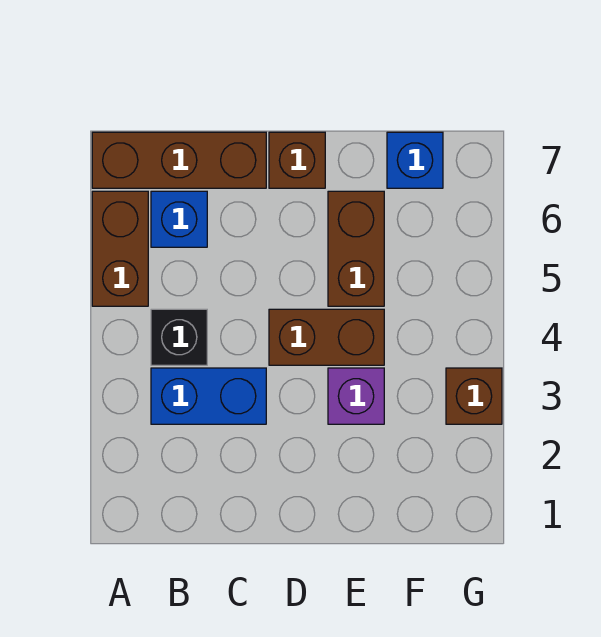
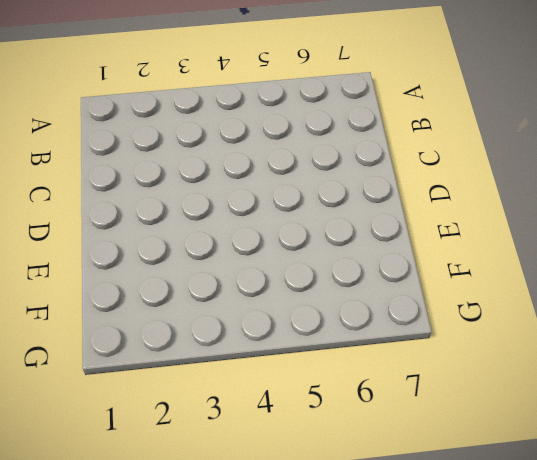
none -> brown brick A5:A6 level 1
none -> brown brick A7:C7 level 1

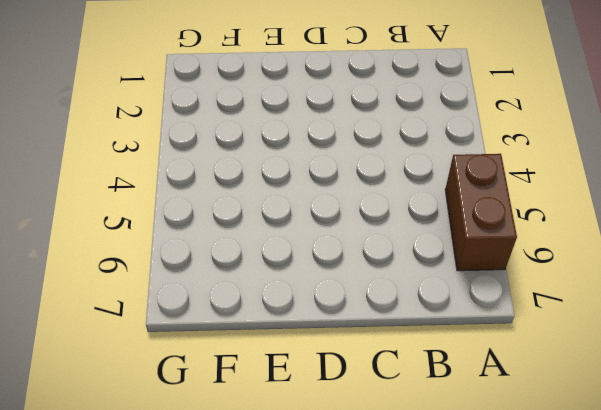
none -> brown brick A7:C7 level 1
none -> blue brick B3:C3 level 1

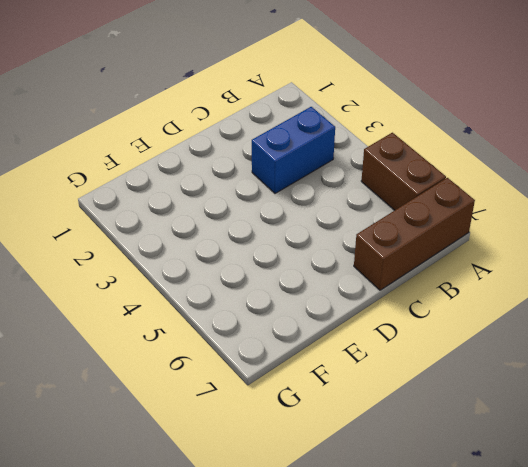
none -> black brick B4 level 1
none -> blue brick B6 level 1

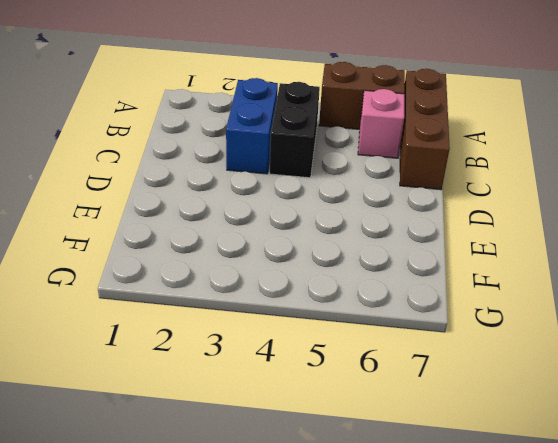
black brick B4:C4 level 1 -> black brick B4 level 1
pink brick B6 level 1 -> blue brick B6 level 1
none -> brown brick D4:E4 level 1
none -> brown brick D7 level 1

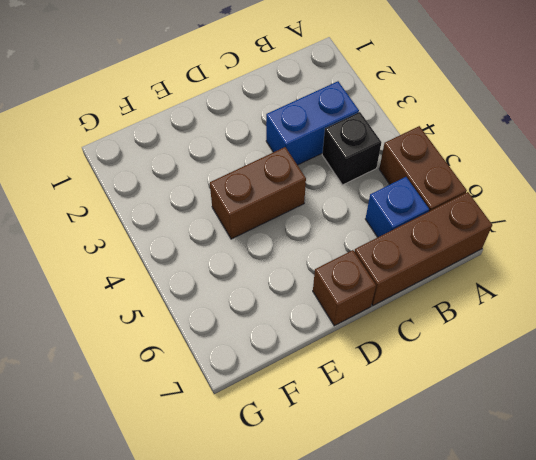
none -> purple brick E3 level 1
none -> brown brick E5:E6 level 1

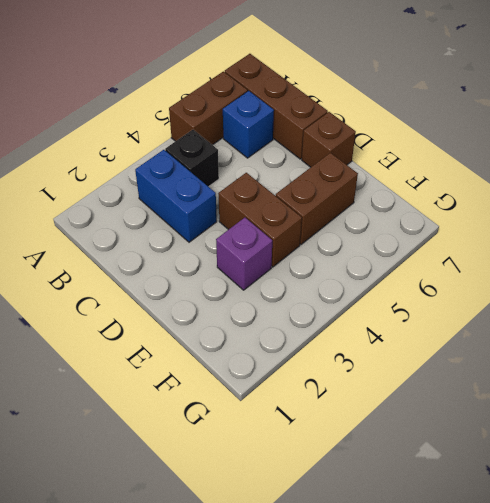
none -> blue brick F7 level 1
none -> brown brick G3 level 1

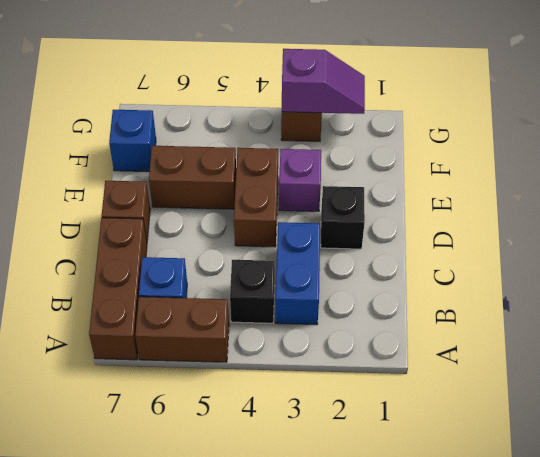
black brick D2 level 1 -> none
purple slope G2:G3 level 2 top 3 -> none

